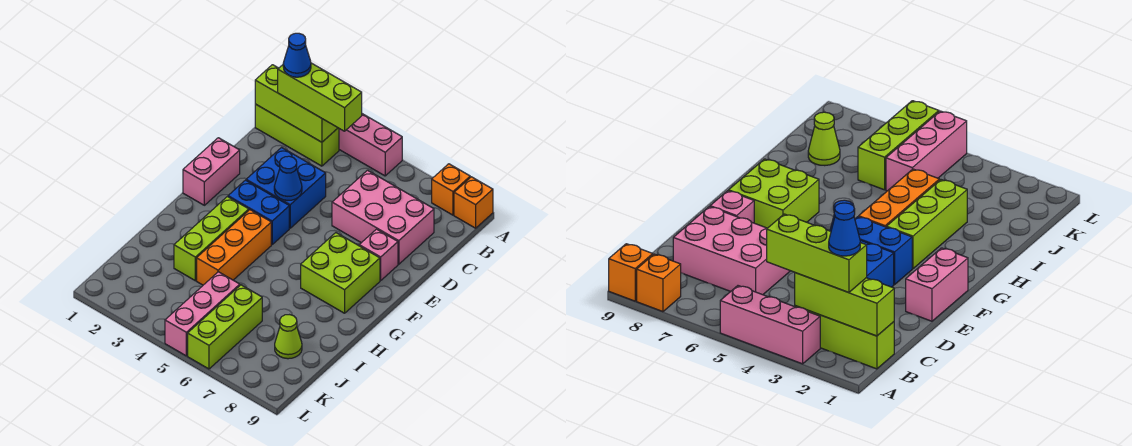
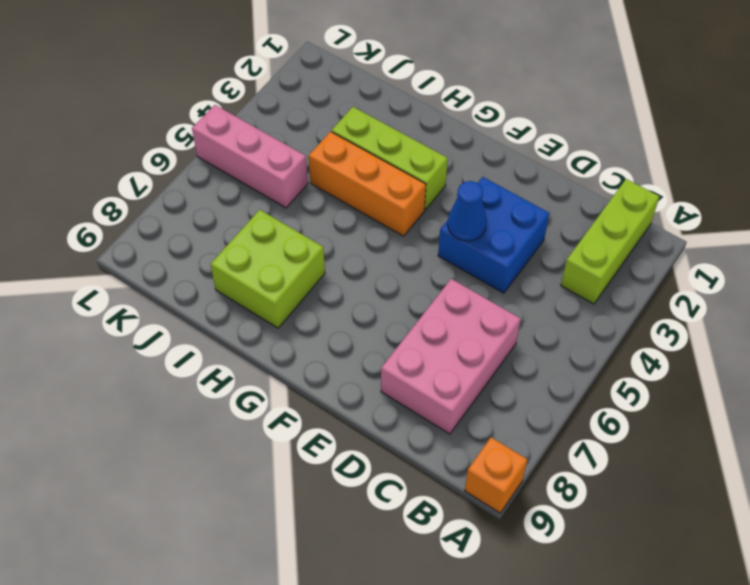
lime brick H7:I8 level 1 -> lime brick F7:G8 level 1
none -> pink brick A3:A5 level 1
none -> orange brick A8 level 1
none -> pink brick E1:F1 level 1

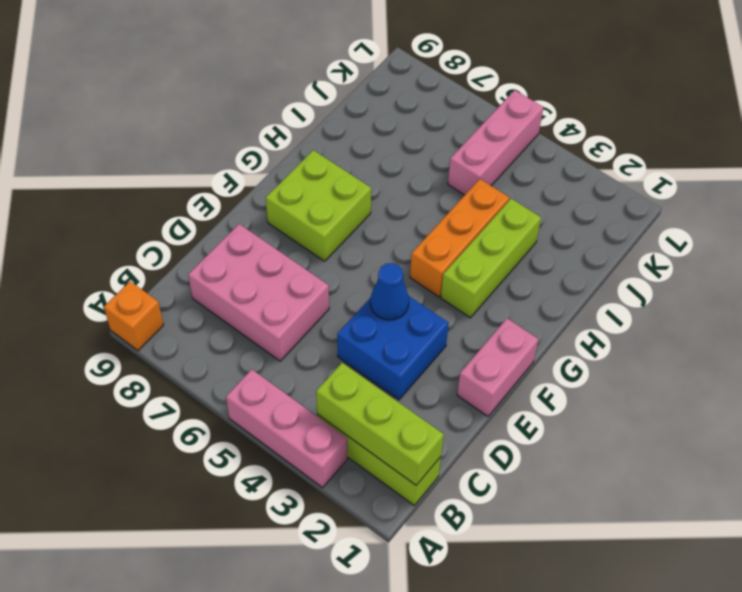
none -> orange brick A8 level 1
none -> pink brick E8 level 1
none -> blue brick F3:F4 level 1

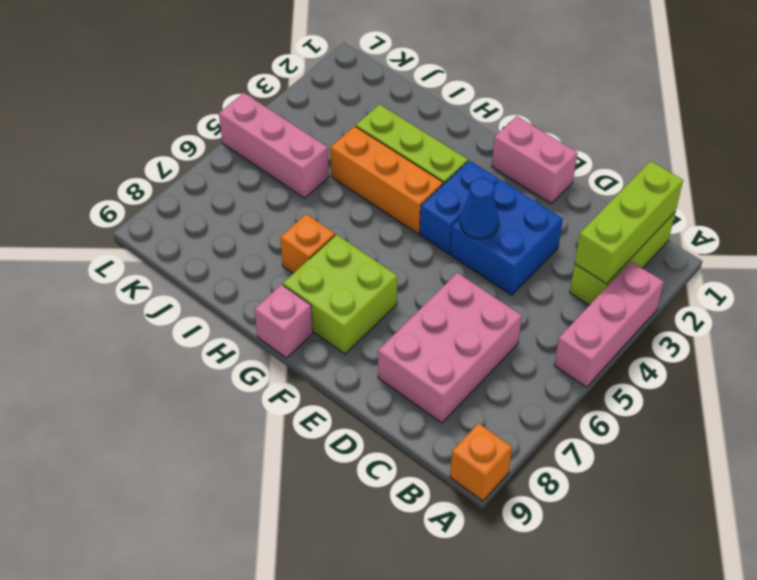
pink brick G9 level 1 -> pink brick E8 level 1
orange brick H7 level 1 -> orange brick A8 level 1
none -> lime brick J6:L6 level 1
none -> lime cone J8 level 1
none -> lime brick B2:B4 level 3

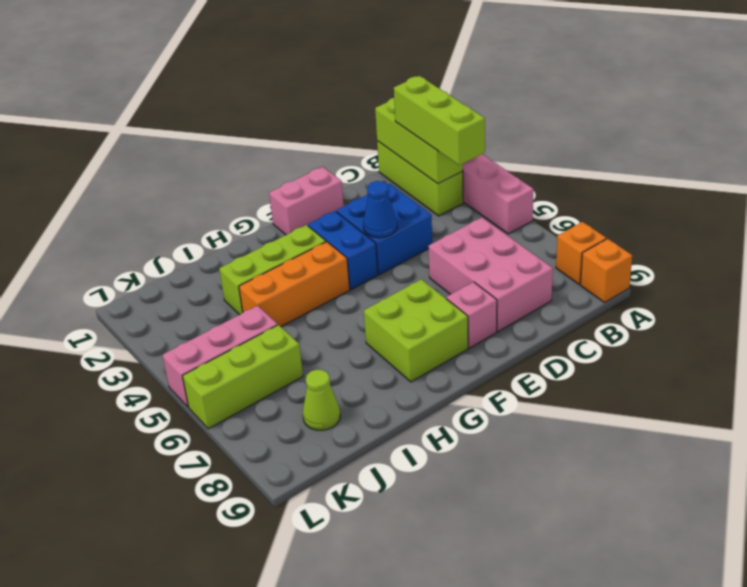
none -> blue cone B2 level 4

